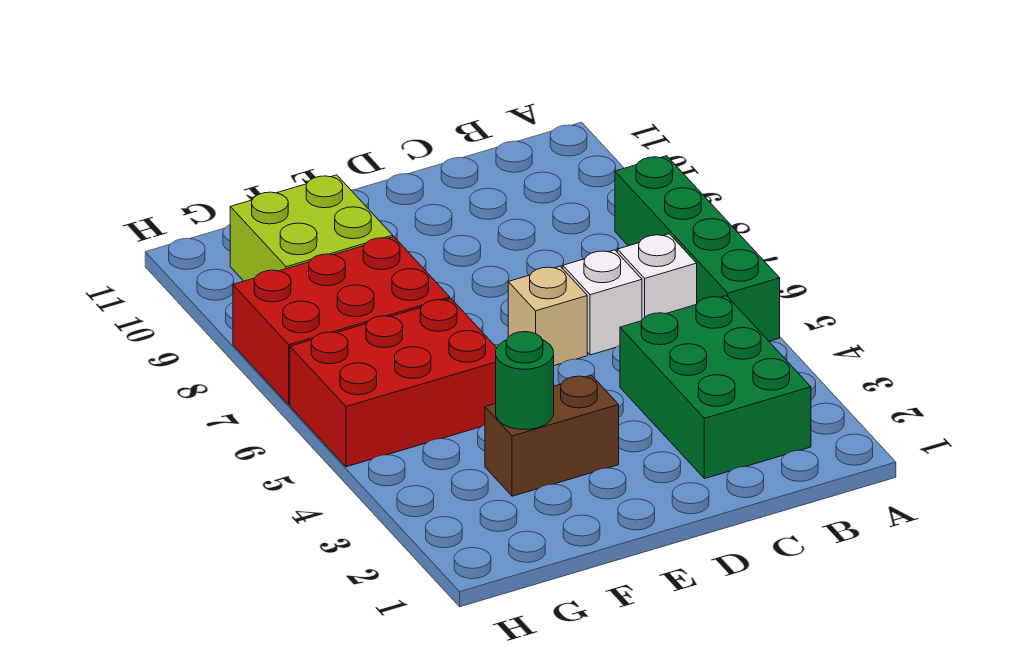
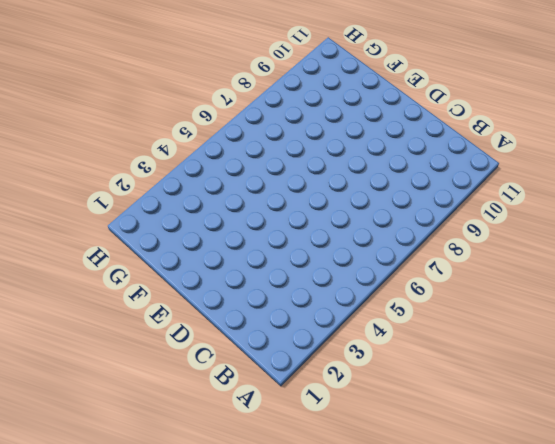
none -> green brick A5:A8 level 1
none -> green brick B2:C4 level 1

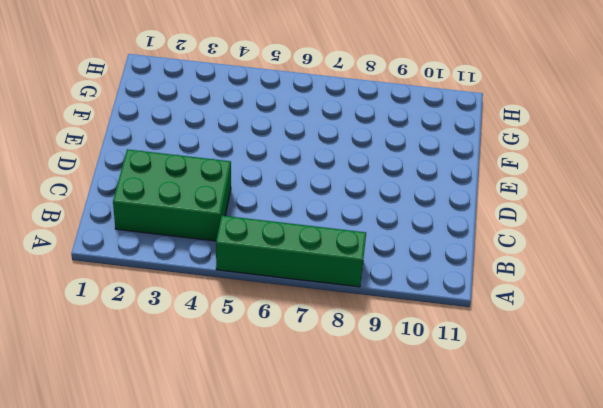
none -> white brick B6 level 1
none -> white brick C6 level 1

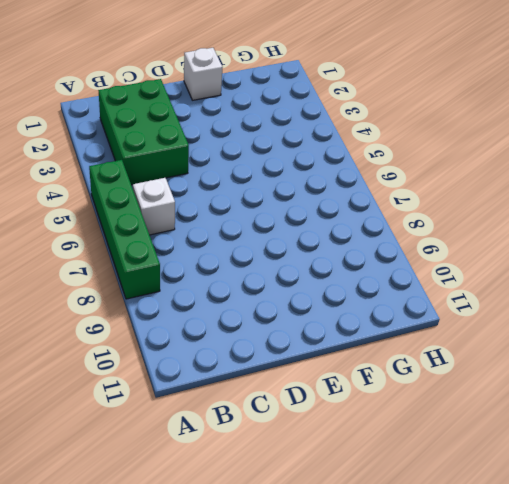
white brick E1 level 1 -> white brick C6 level 1
none -> tan brick D6 level 1
none -> brown brick E3:F3 level 1

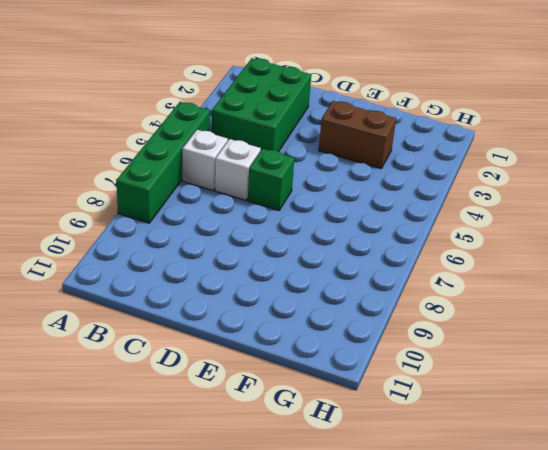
green brick D6 level 1 -> tan brick D6 level 1
none -> red brick F5:H6 level 1
none -> red brick F7:H8 level 1

